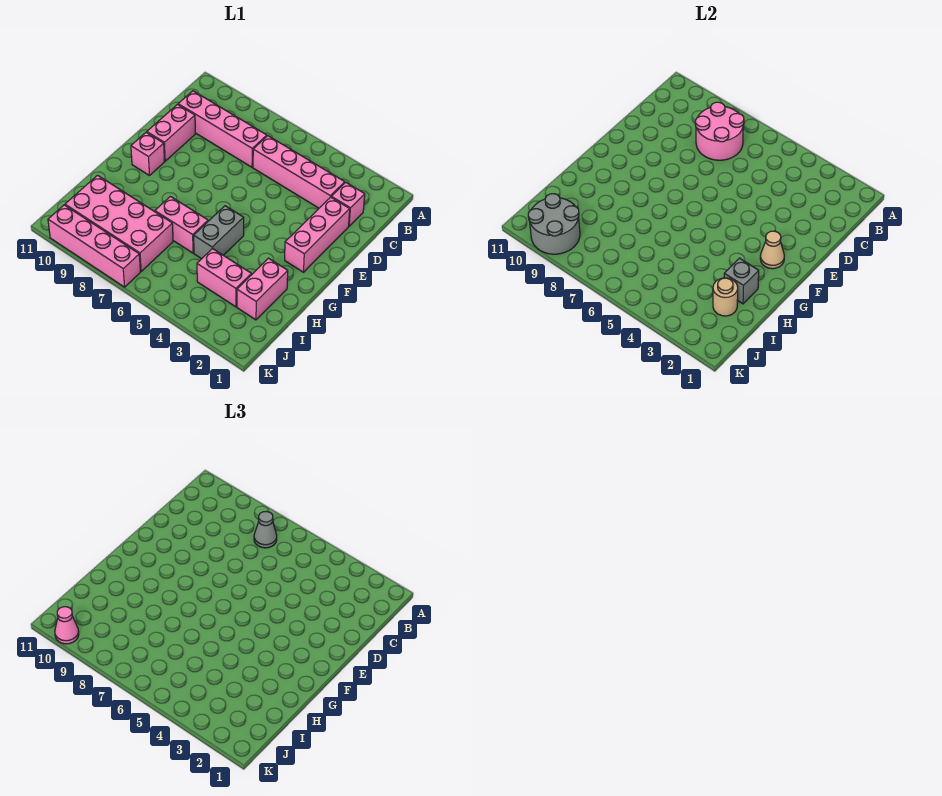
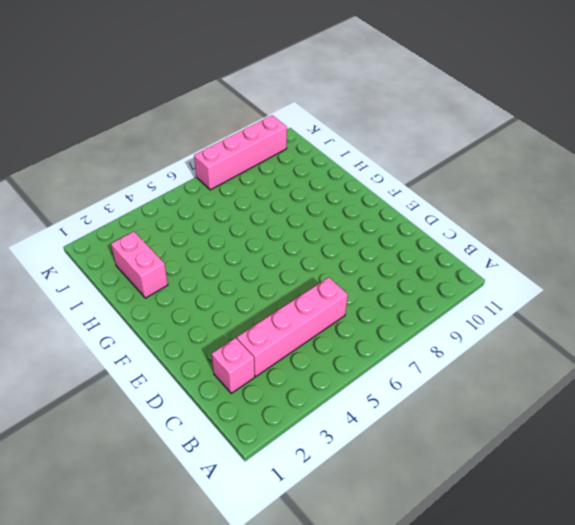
none -> pink brick C7:C10 level 1
none -> pink brick D2:F2 level 1
none -> pink brick D10:E10 level 1

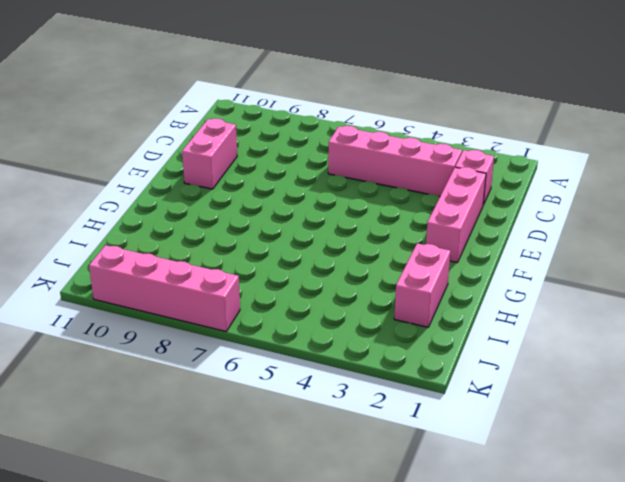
none -> pink brick C7:C10 level 1
none -> pink brick F10 level 1
none -> grey brick G5:H5 level 1

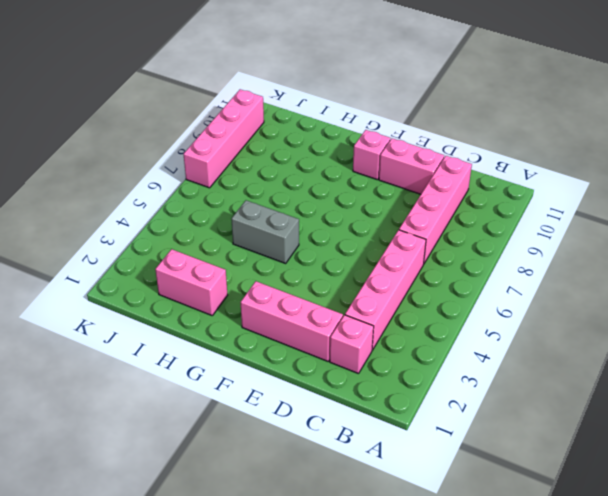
none -> pink brick H6:H7 level 1
none -> pink brick I3:I4 level 1
none -> pink brick I7:J10 level 1

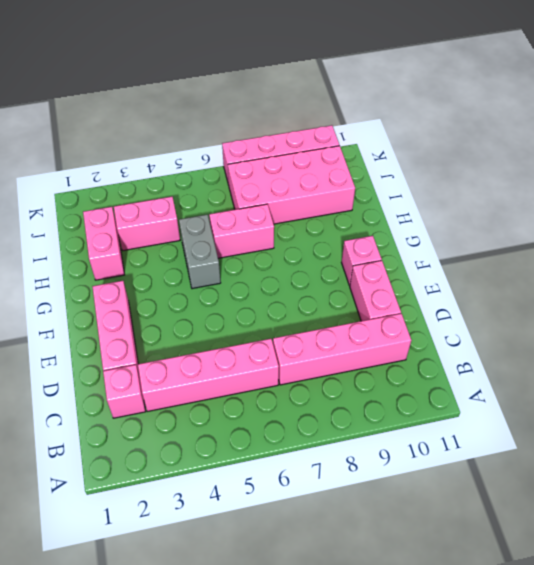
none -> pink round brick B7:C8 level 2
none -> tan cone F2 level 2
none -> grey brick H2 level 2

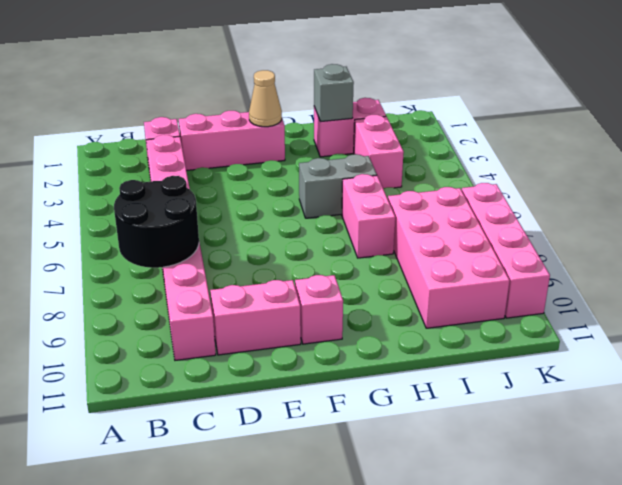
black round brick B7:C8 level 2 -> pink round brick B7:C8 level 2
none -> tan round brick I2 level 2
none -> grey round brick J9:K10 level 2
none -> grey cone B7 level 3

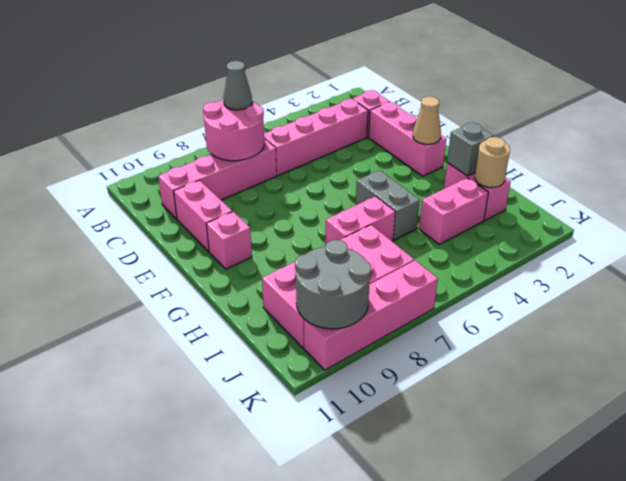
none -> pink cone K10 level 3

